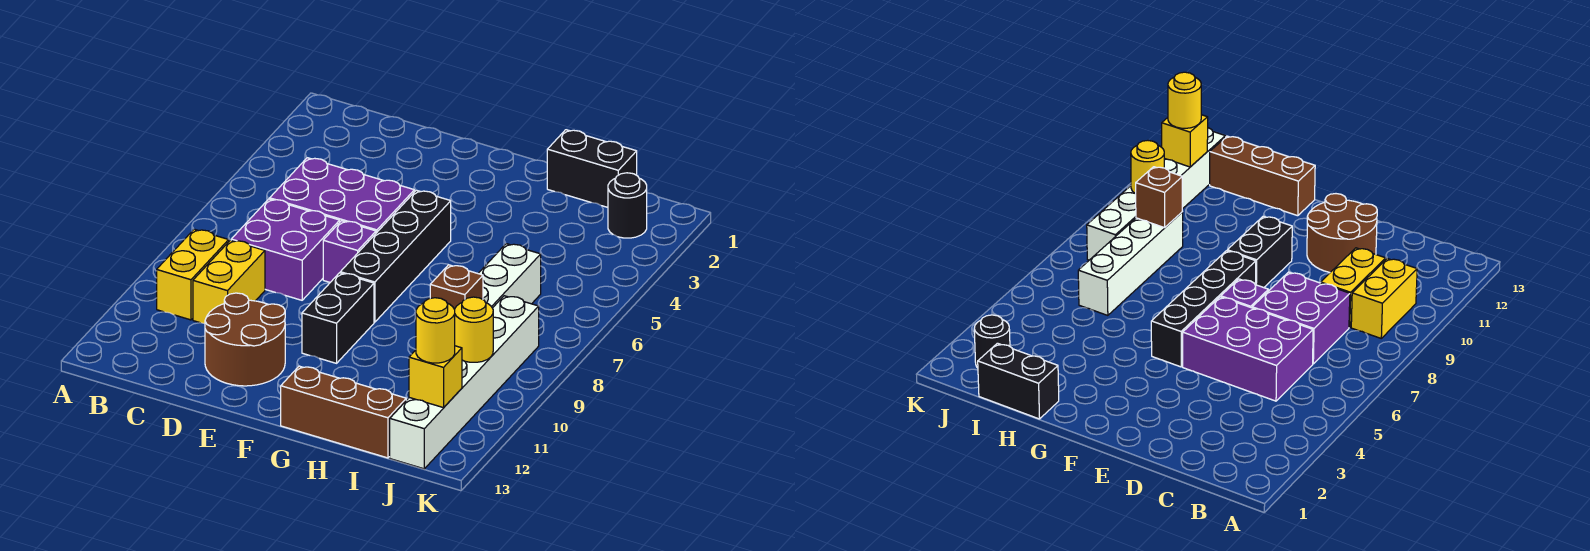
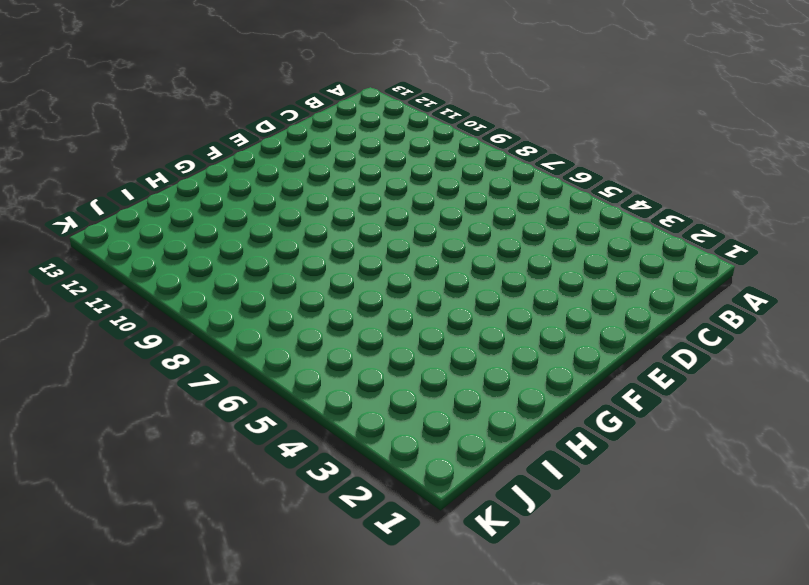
none -> yellow brick B9:B10 level 1
none -> purple brick C5:E6 level 1
none -> purple brick C7:D8 level 1

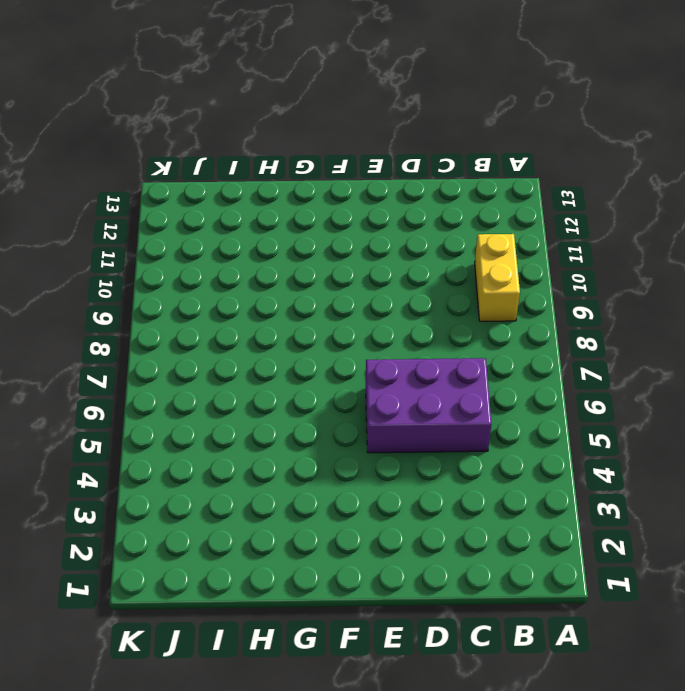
none -> purple brick C7:D8 level 1
none -> yellow brick C9:C10 level 1
none -> brown round brick D11:E12 level 1

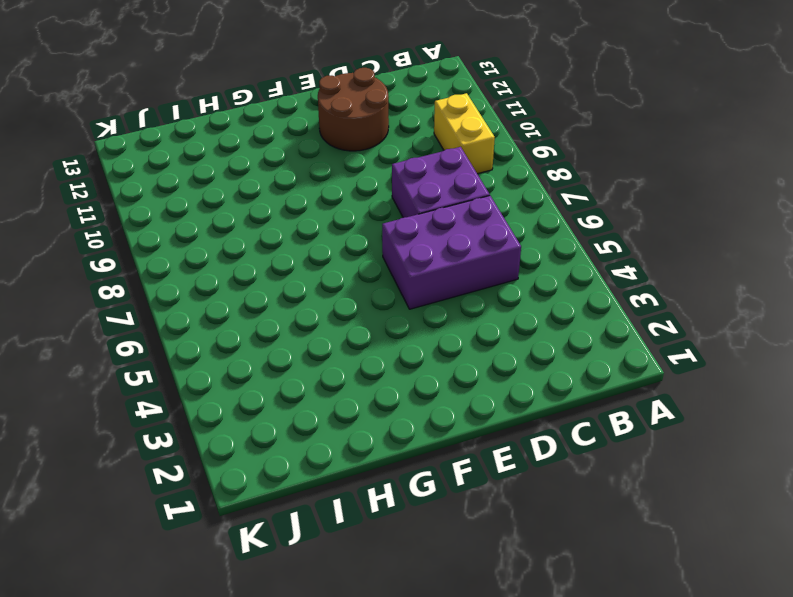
none -> yellow brick C9:C10 level 1
none -> purple brick E7 level 1
none -> black brick F5:F8 level 1

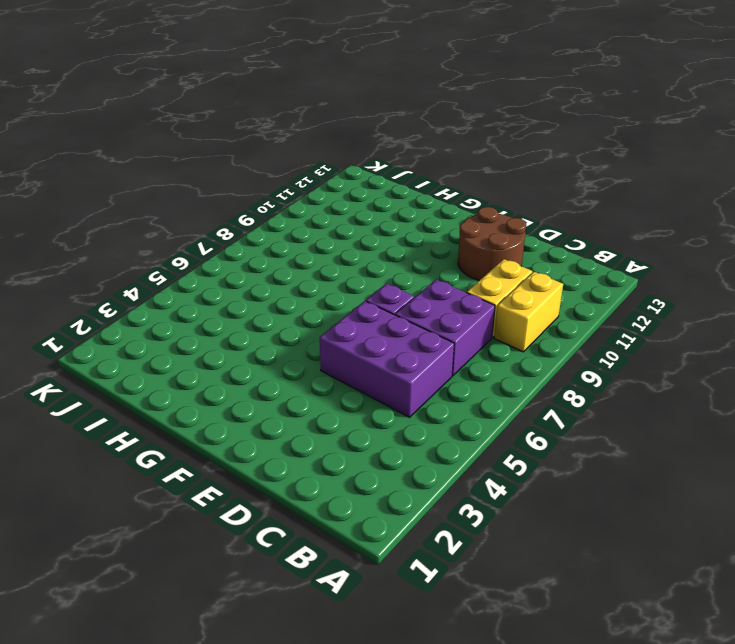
none -> black brick F5:F8 level 1
none -> black brick F9:F10 level 1
none -> brown brick G13:I13 level 1

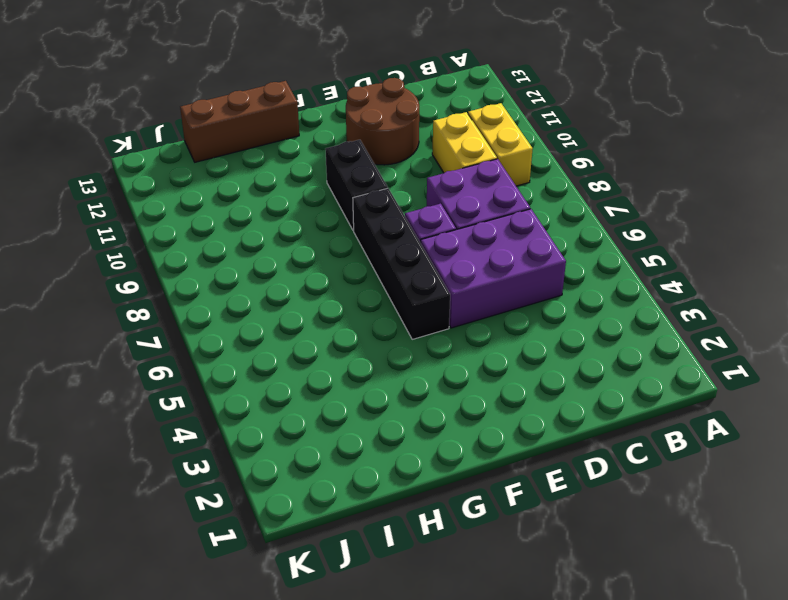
none -> black brick H1:I1 level 1
none -> white brick I6:I9 level 1
none -> black round brick J2 level 1

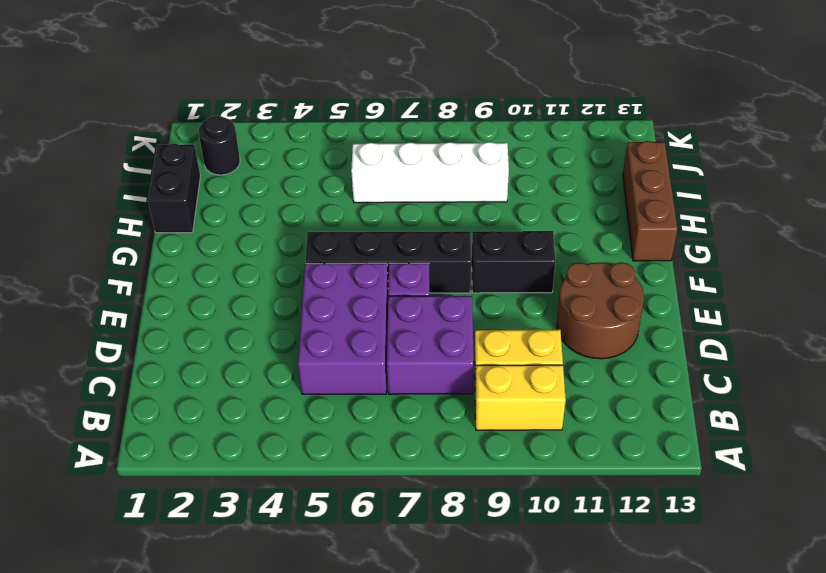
none -> white brick J8:J13 level 1
none -> brown brick I9 level 2
none -> yellow round brick J10 level 2

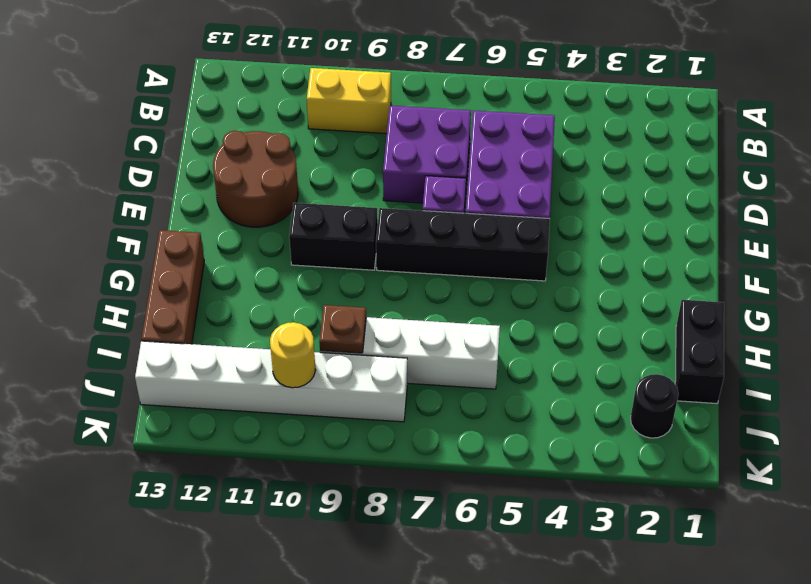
brown plate I9 level 2 -> brown brick I9 level 2
none -> yellow brick C9:C10 level 1
none -> yellow brick J12 level 2
none -> yellow round brick J12 level 3

